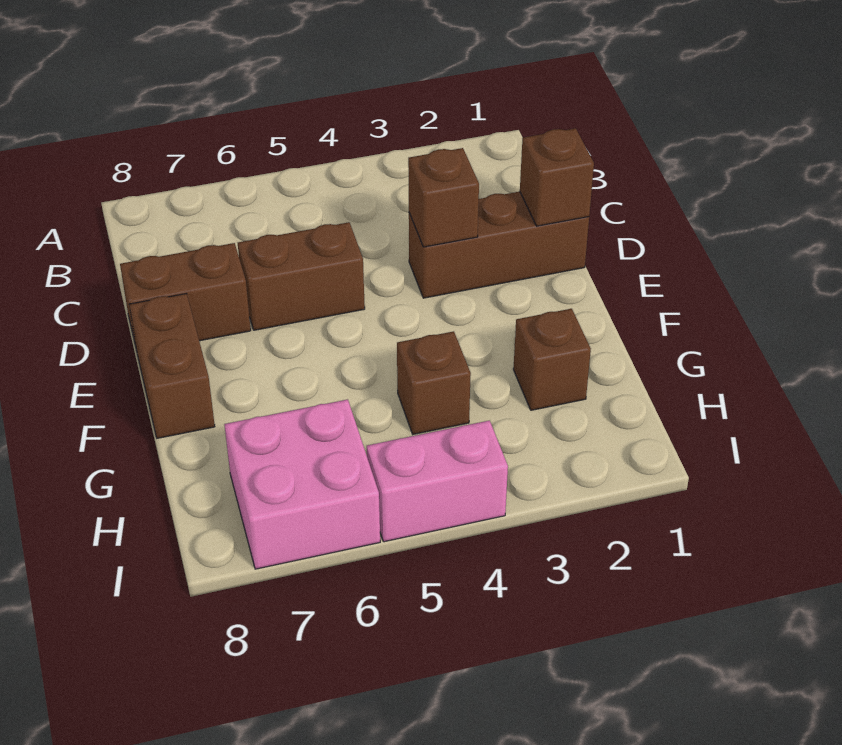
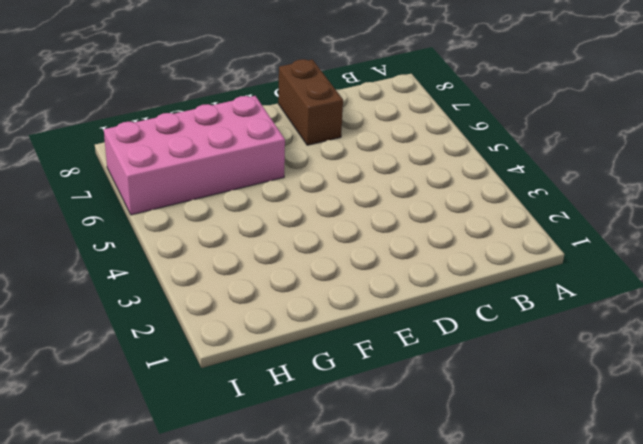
pink brick F6:I7 level 1 -> pink brick H6:I7 level 1
none -> brown brick D1:D3 level 1
none -> brown brick D5:D6 level 1

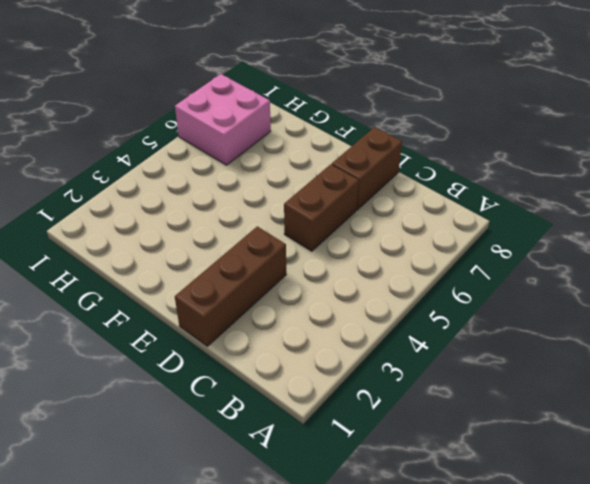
none -> brown brick E8:F8 level 1
none -> brown brick G2 level 1

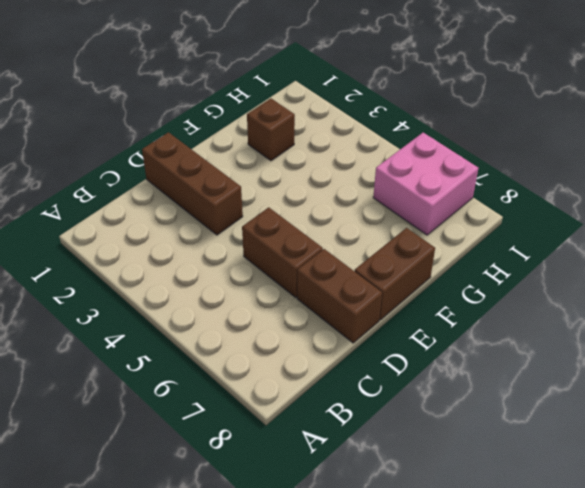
none -> brown brick G4 level 1
none -> pink brick I4:I5 level 1

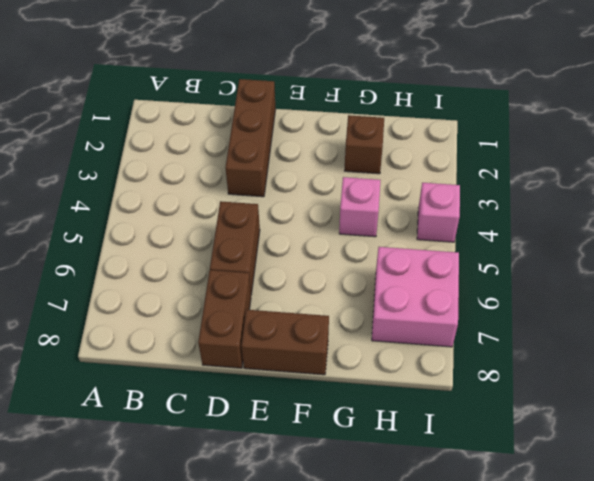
pink brick G4 level 1 -> brown brick G4 level 1
pink brick I4 level 1 -> pink brick I4:I5 level 1
none -> brown brick D1 level 2
none -> brown brick D3 level 2

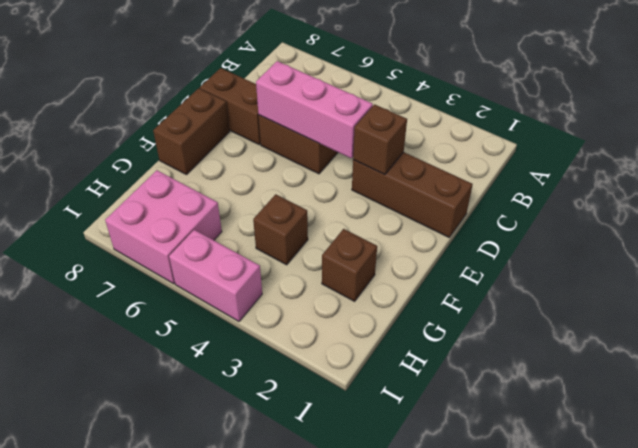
pink brick D4:D6 level 2 -> none
none -> brown brick D1 level 2

